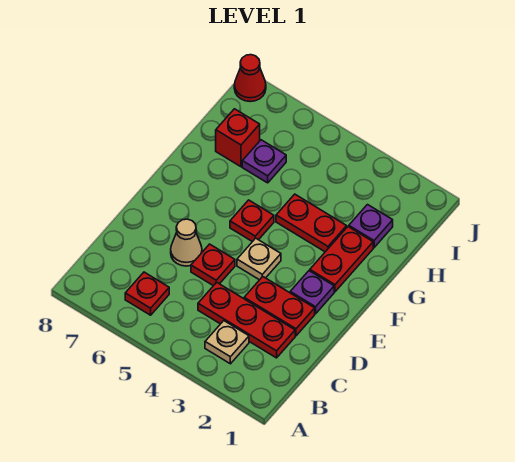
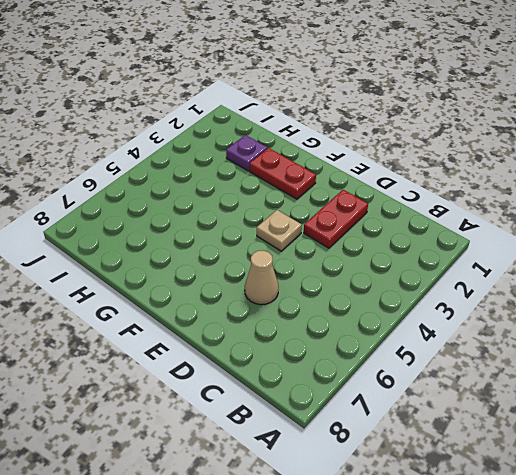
none -> tan plate B3 level 1
none -> red plate B6 level 1
none -> red plate C2:C4 level 1

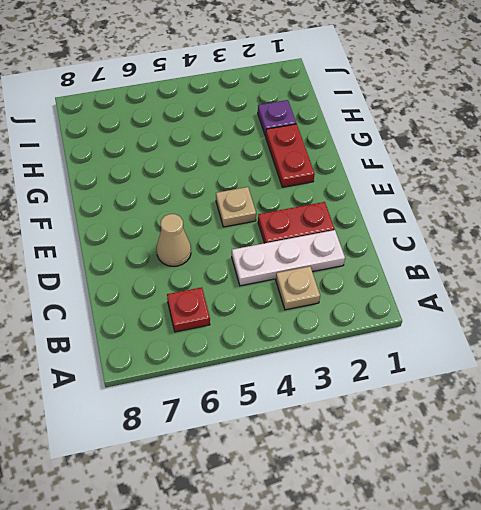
white plate C2:C4 level 1 -> red plate C2:C4 level 1
none -> red plate D5 level 1
none -> purple plate E2 level 1
none -> red plate F5 level 1

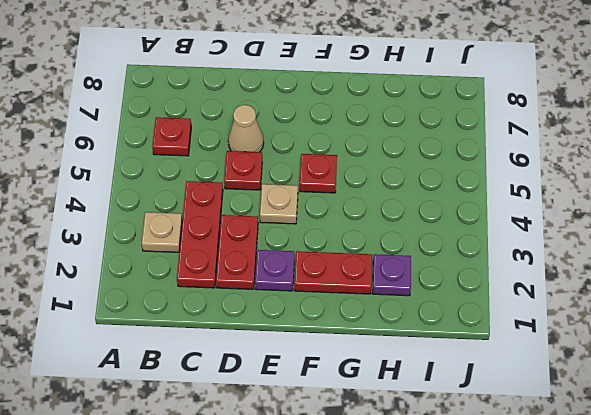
none -> red plate G3:G4 level 1
none -> purple plate H6 level 1
none -> red brick H7 level 1

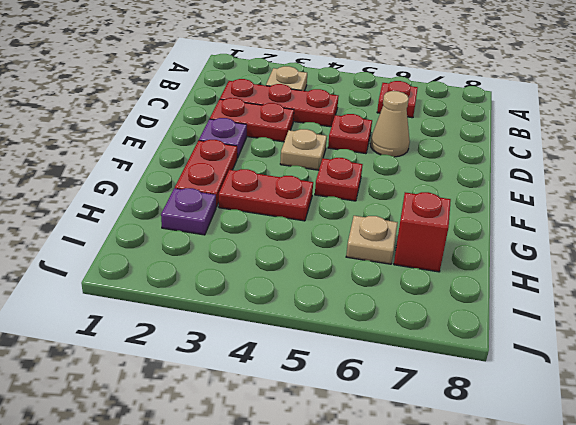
tan plate H6 level 1 -> purple plate H6 level 1
none -> red cone J8 level 1

